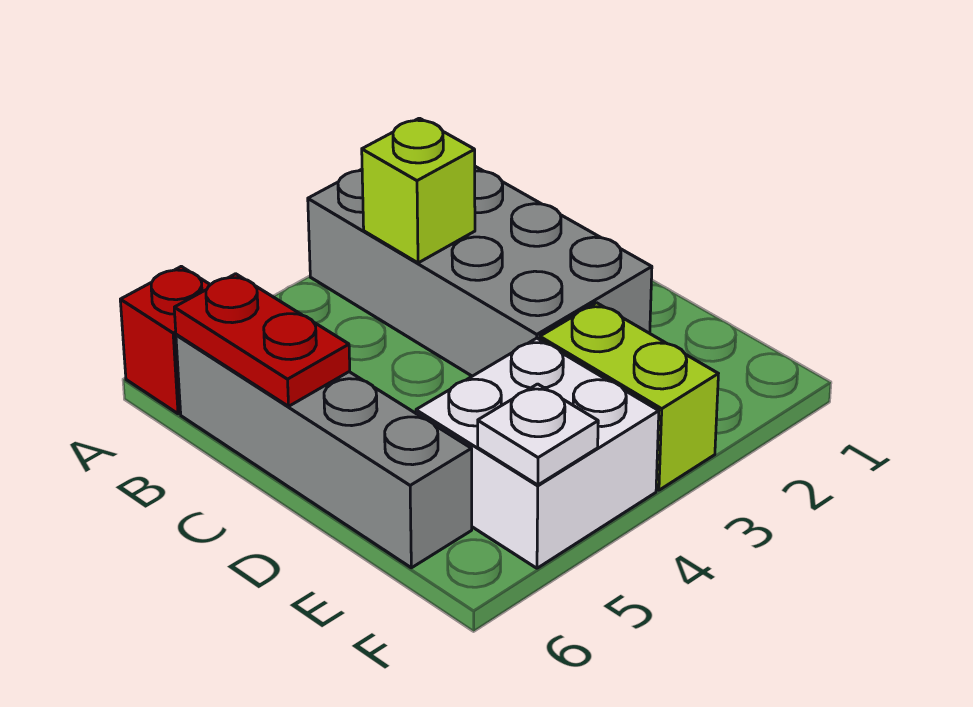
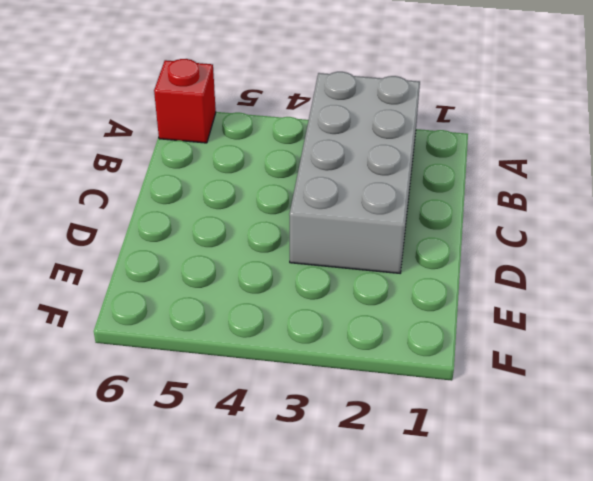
none -> grey brick B6:E6 level 1
none -> lime brick E3:F3 level 1

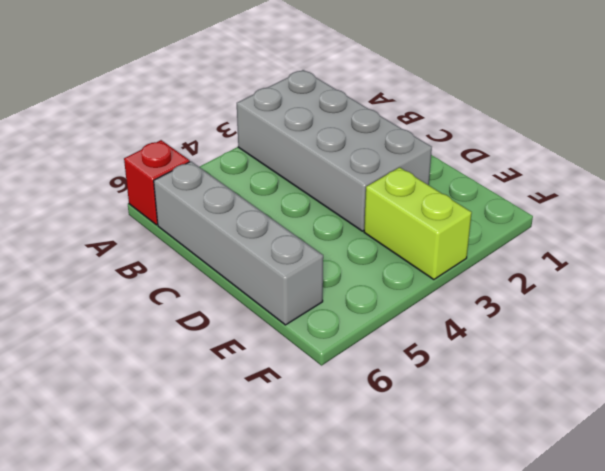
none -> white brick E4:F5 level 1
none -> lime brick B3 level 2

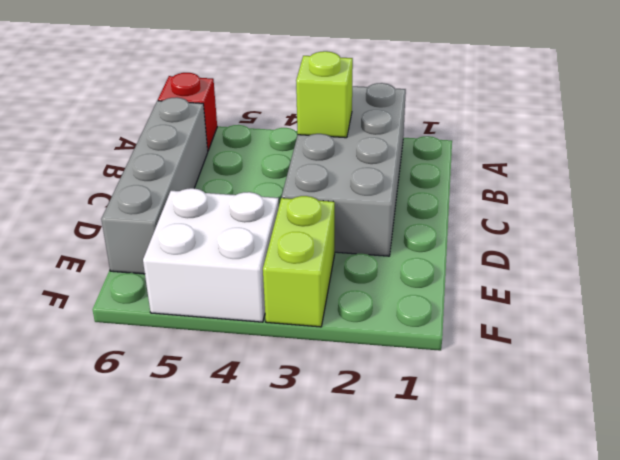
none -> red plate B6:C6 level 2
none -> white plate F5 level 2

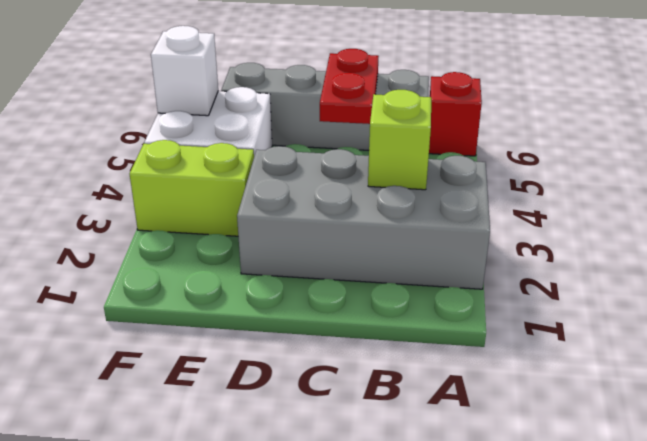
red plate C5:C6 level 2 -> red plate B6:C6 level 2
white brick F5 level 2 -> white plate F5 level 2

